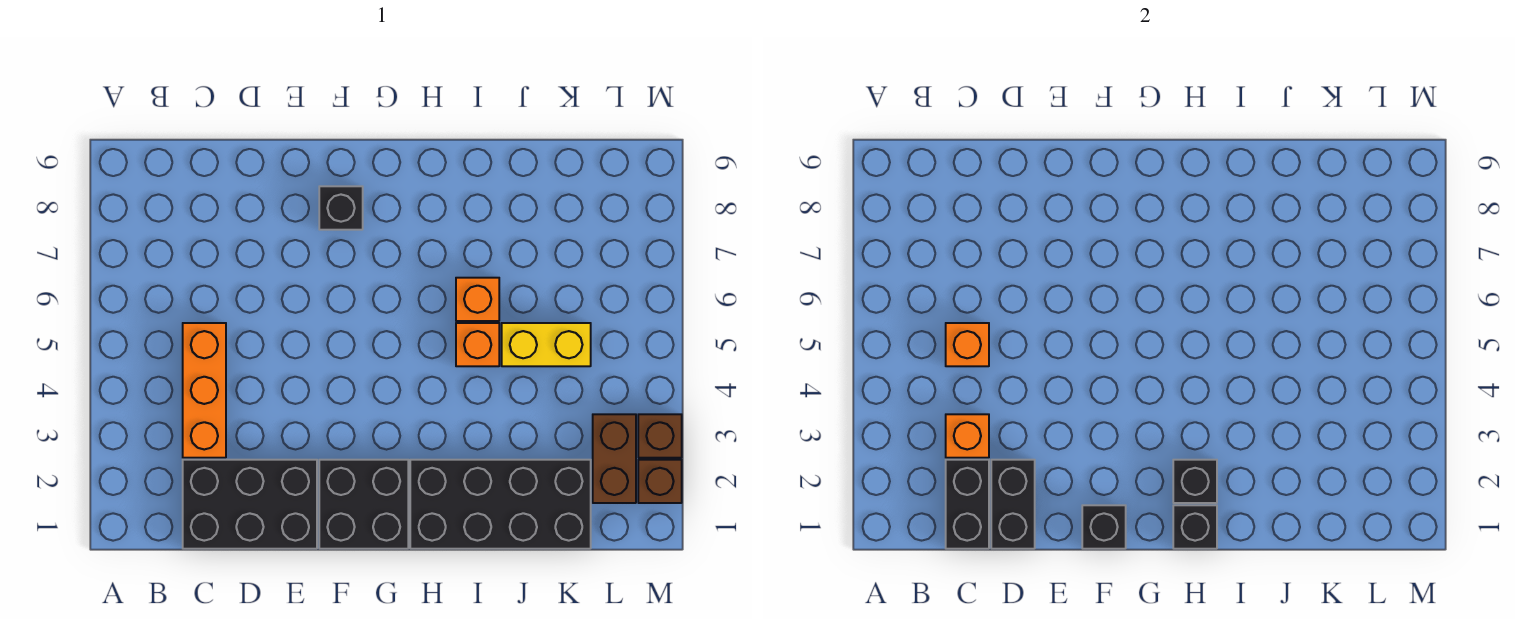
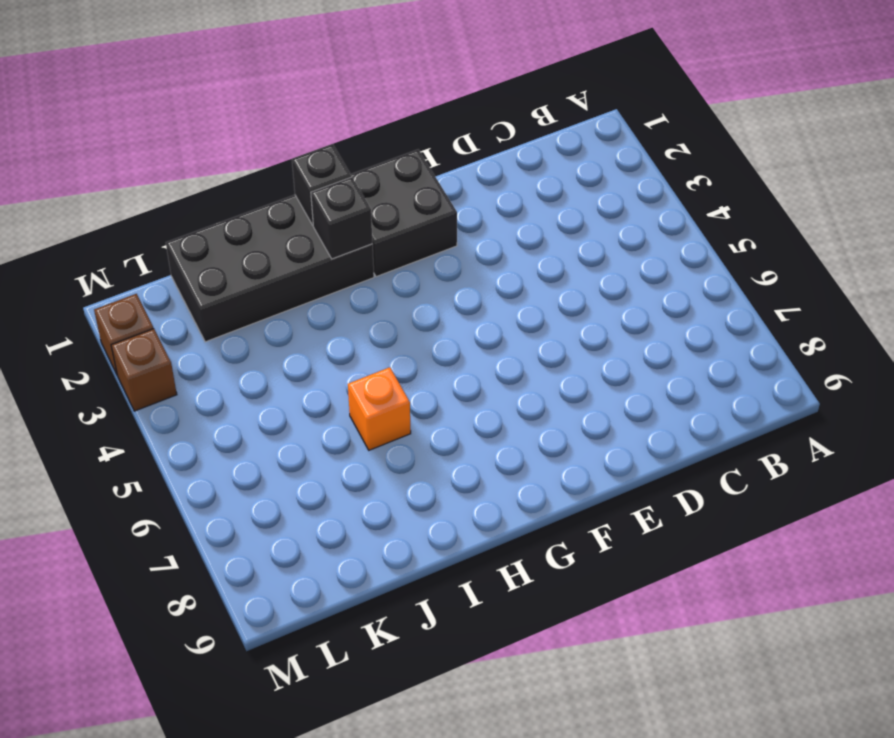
none -> black brick C1:E2 level 1
none -> orange brick C3:C5 level 1
none -> black brick F8 level 1

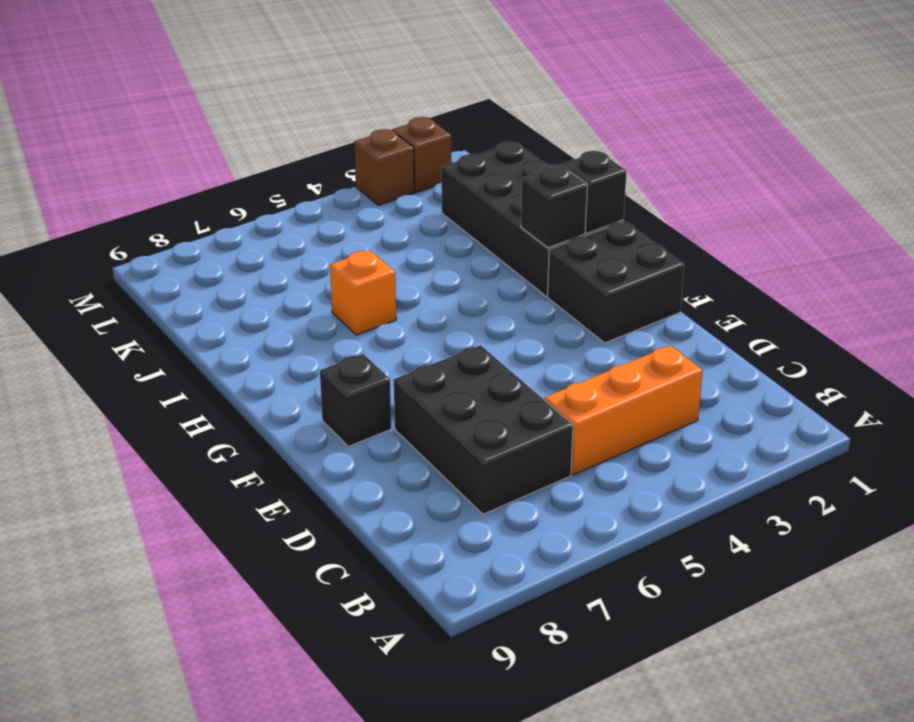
black brick C6:E7 level 1 -> black brick C1:E2 level 1
none -> orange brick I5 level 1
none -> yellow brick J5:K5 level 1
none -> brown brick L2:L3 level 1

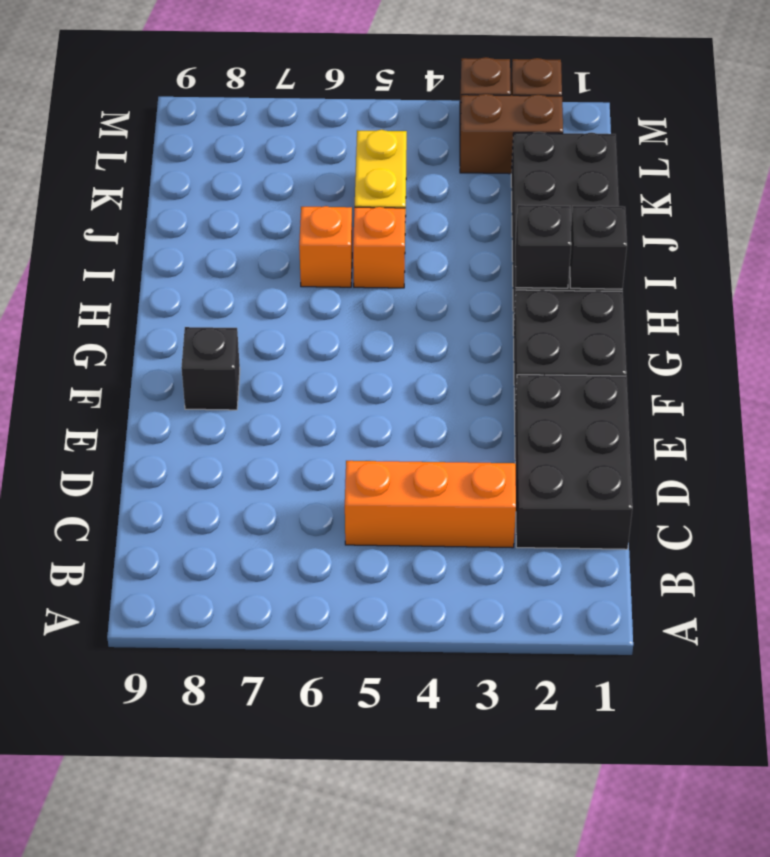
none -> black brick C1:C2 level 2
none -> orange brick C3 level 2
none -> orange brick C5 level 2

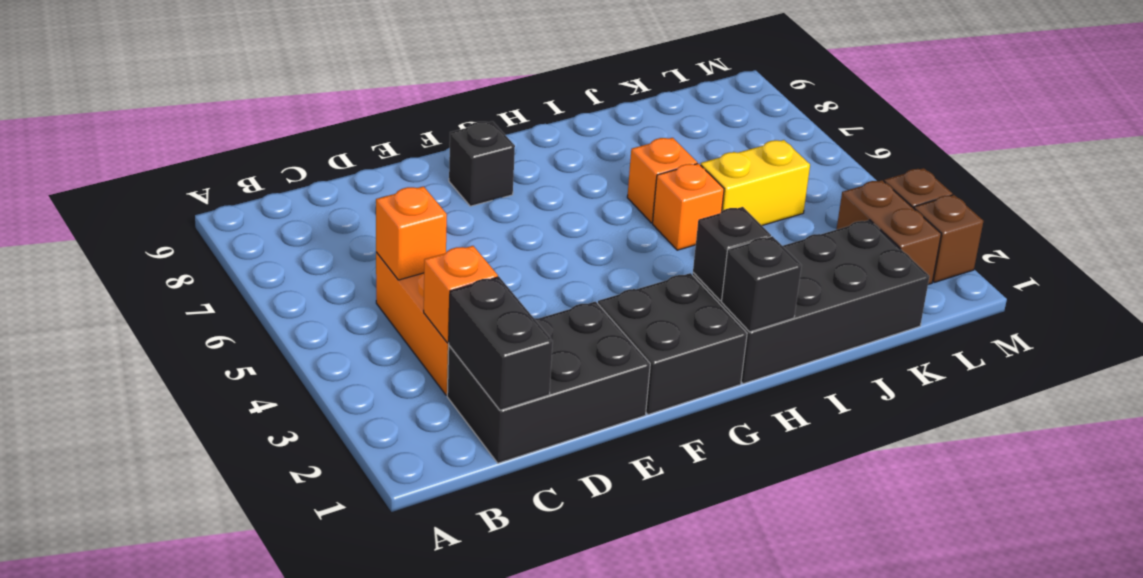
none -> black brick D1:D2 level 2
none -> black brick F1 level 2

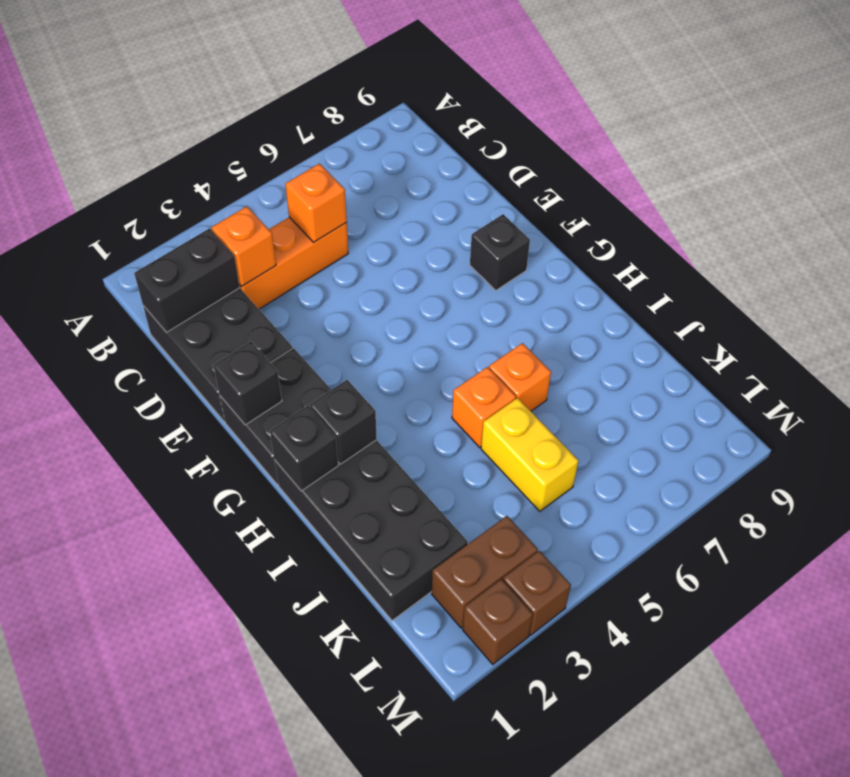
none -> black brick D1:D2 level 2

